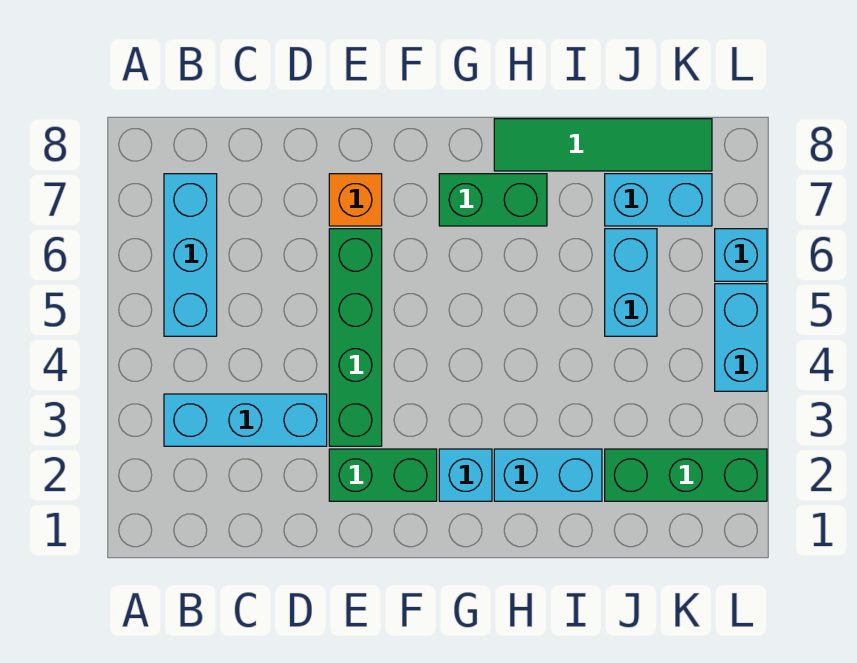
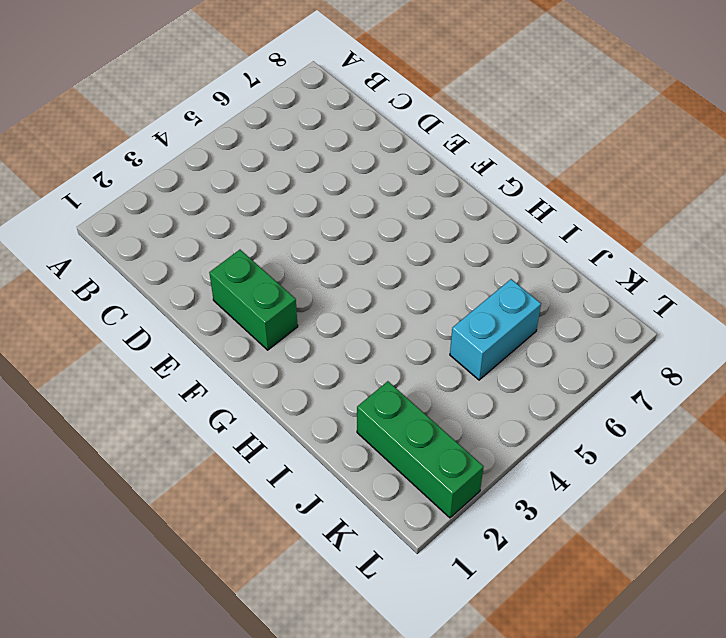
none -> cyan brick B3:D3 level 1
none -> cyan brick B5:B7 level 1
none -> green brick E3:E6 level 1

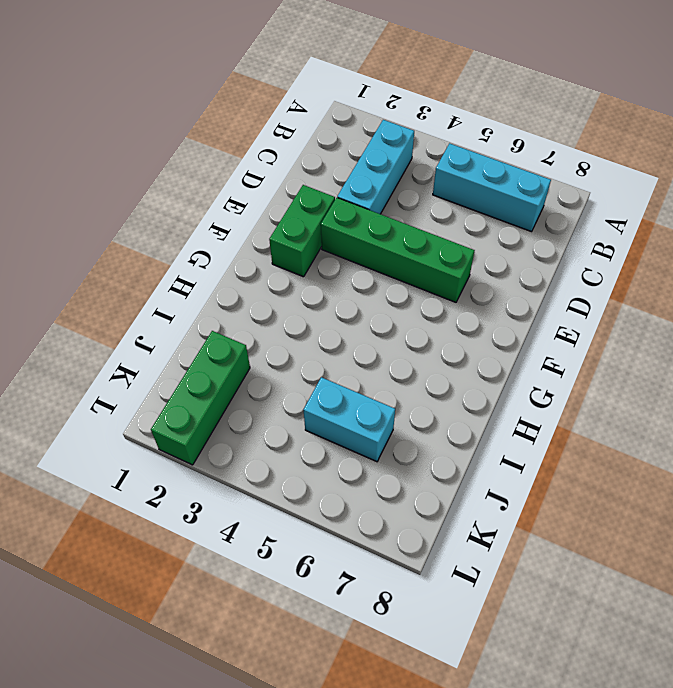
none -> orange brick E7 level 1
none -> cyan brick G2 level 1
none -> green brick G7:H7 level 1

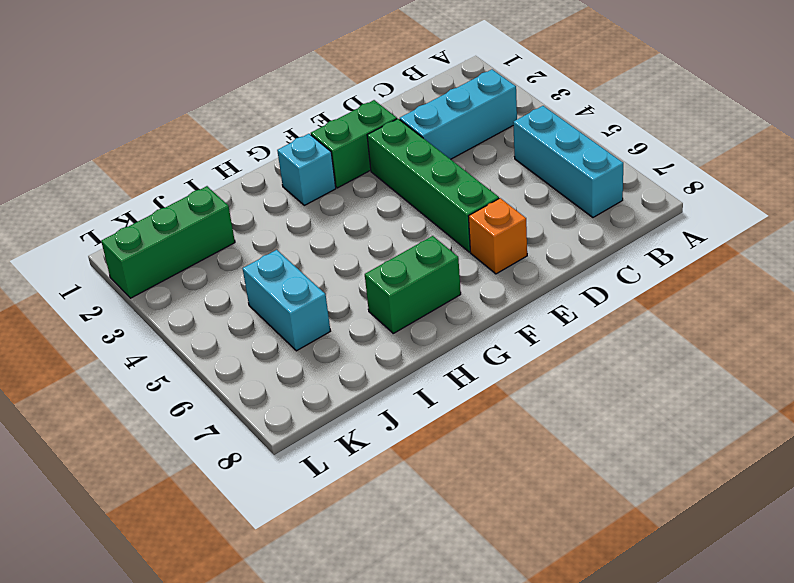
none -> cyan brick H2:I2 level 1
none -> green tile H8:K8 level 1
none -> cyan brick J7:K7 level 1

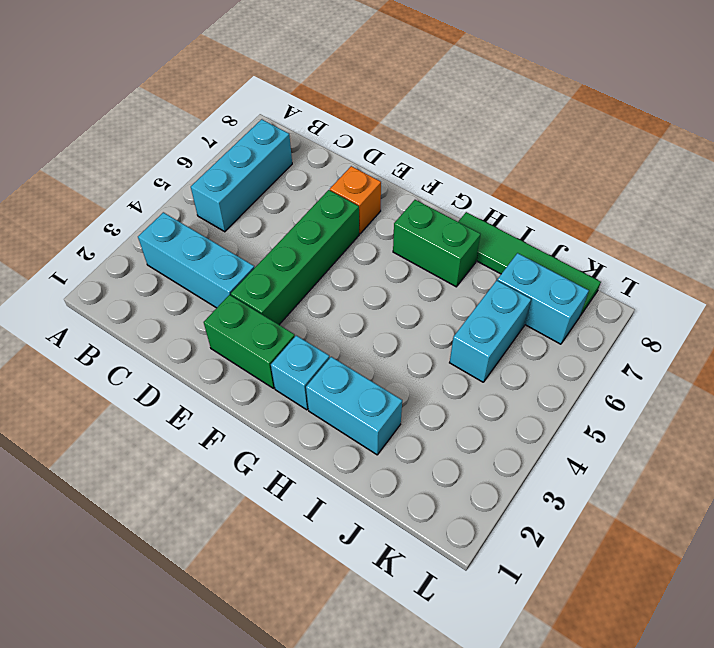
none -> green brick J2:L2 level 1
none -> cyan brick L4:L5 level 1
none -> cyan brick L6 level 1

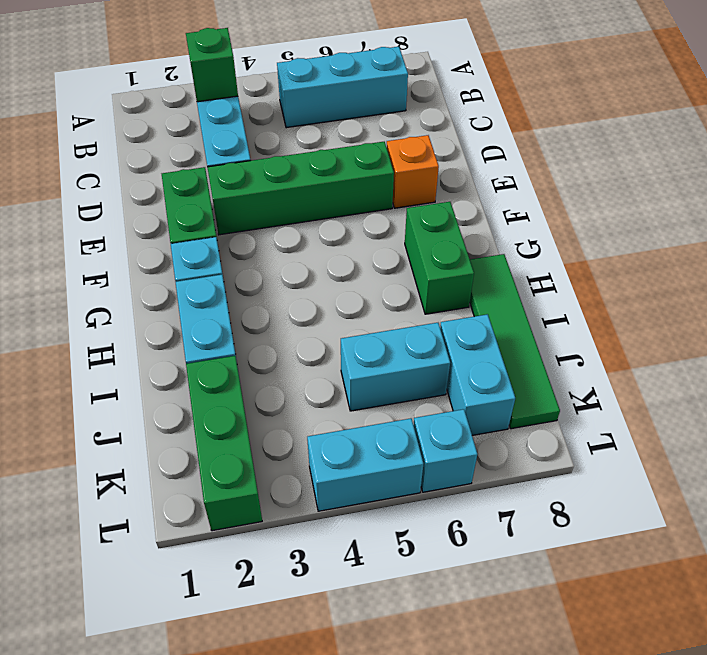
green brick B3 level 2 -> none

